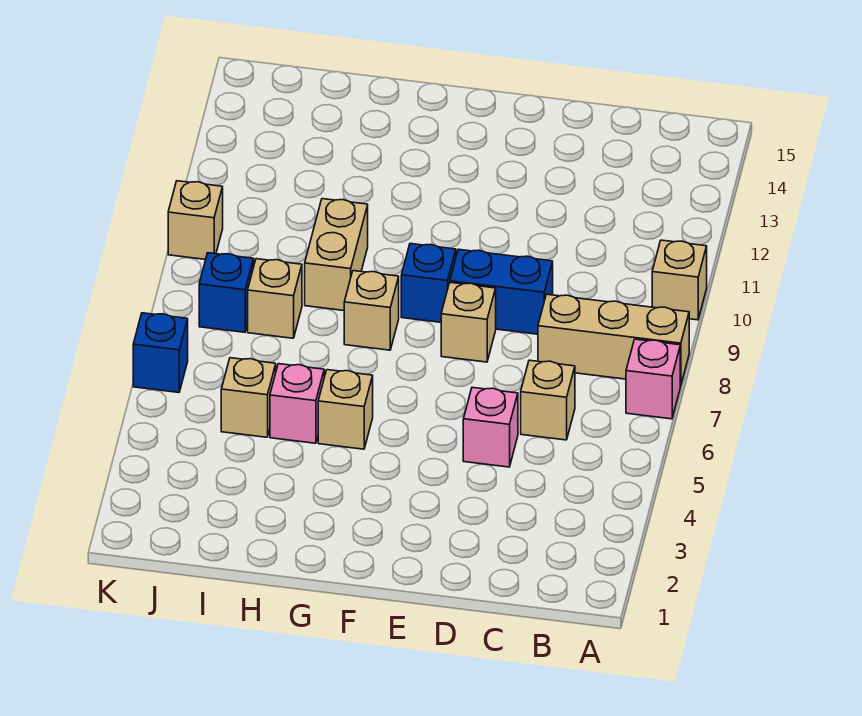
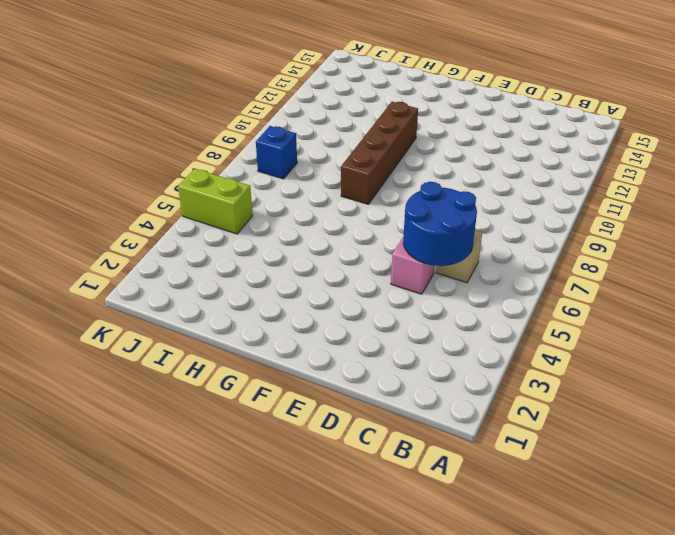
blue round brick C5:D6 level 2 -> none
brown brick G8:G11 level 1 -> tan brick G8 level 1
lime brick J5:K5 level 1 -> none
none -> pink brick A7 level 1
none -> tan brick A8:C8 level 1
none -> tan brick A10 level 1

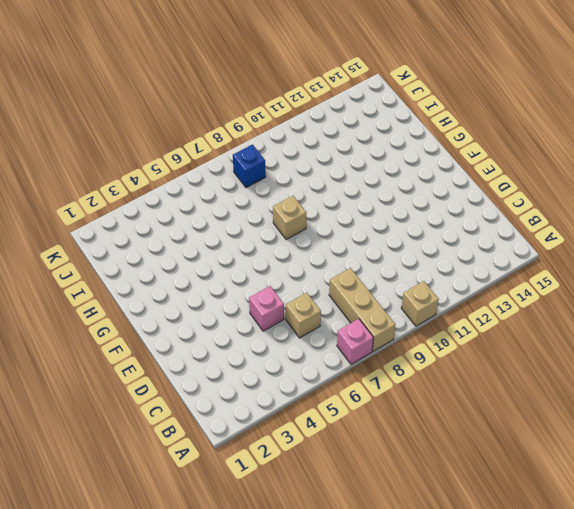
none -> blue brick D9:E9 level 1
none -> tan brick E8 level 1
none -> blue brick F9 level 1

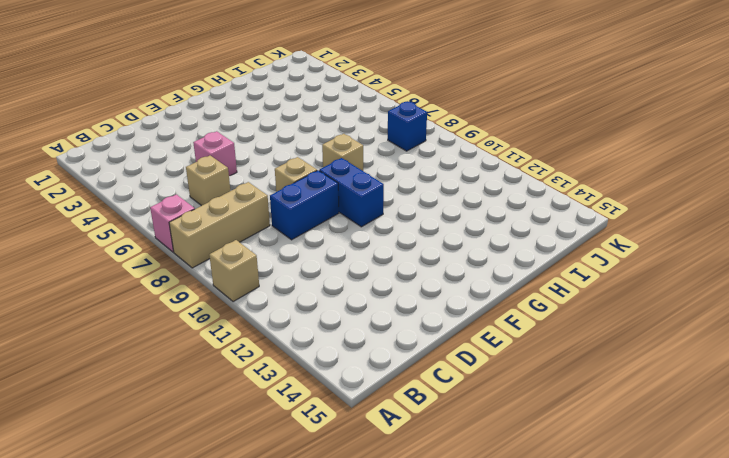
blue brick F9:F10 level 1 -> blue brick F9 level 1
none -> tan brick G5 level 1
none -> pink brick H5 level 1
none -> tan brick H9:H10 level 1

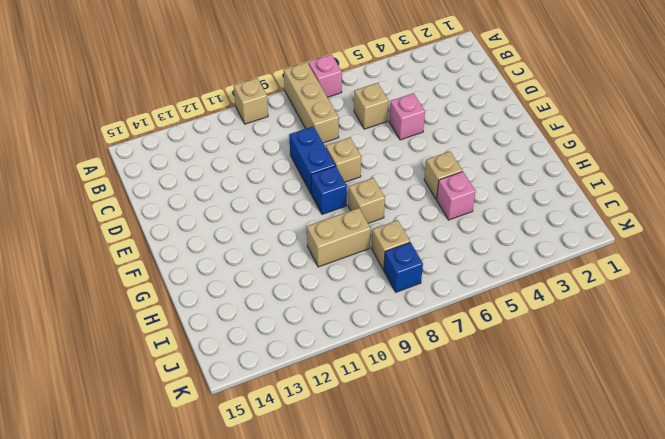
none -> tan brick I5 level 1
none -> blue brick K6 level 1
none -> tan brick K10 level 1

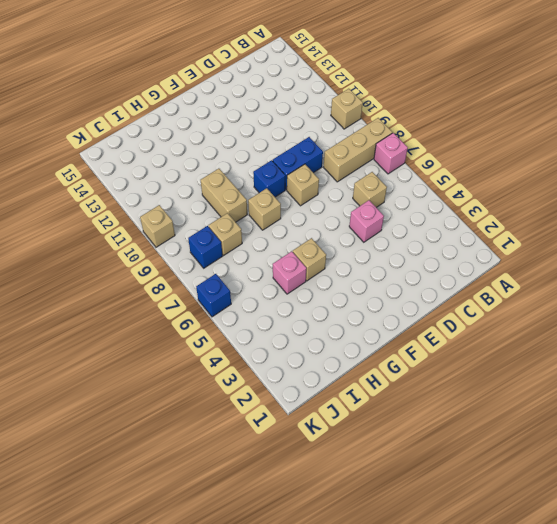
none -> tan brick I5 level 1

